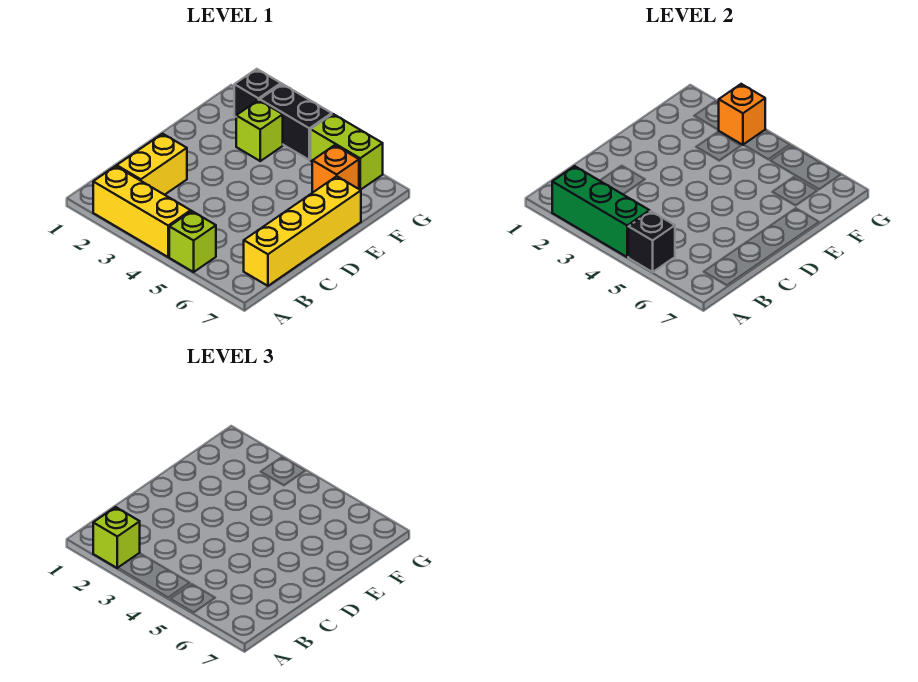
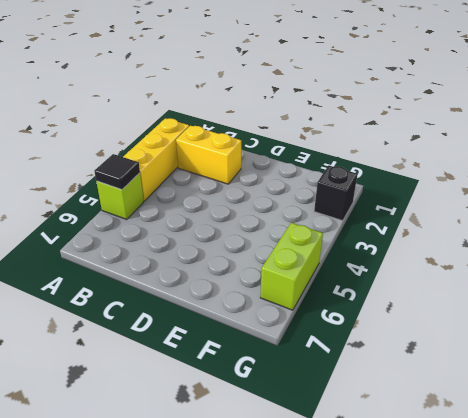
black tile A5 level 2 -> black brick A5 level 2
none -> yellow brick B7:E7 level 1
none -> lime brick F3 level 1
none -> orange brick F6 level 1

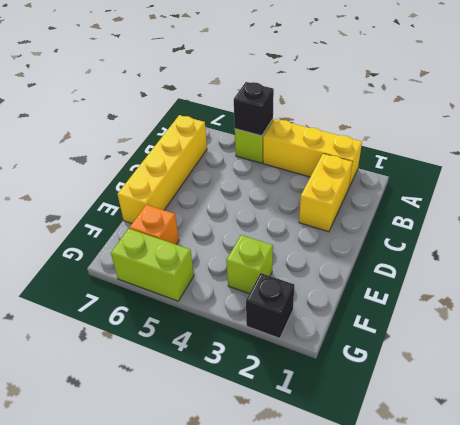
none -> black brick G3:G4 level 1
none -> green brick A2:A4 level 2
none -> orange brick G3 level 2

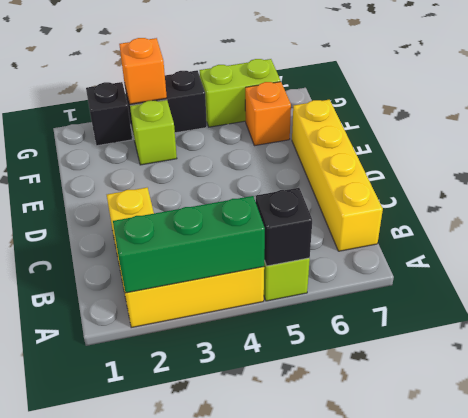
none -> lime brick A2 level 3

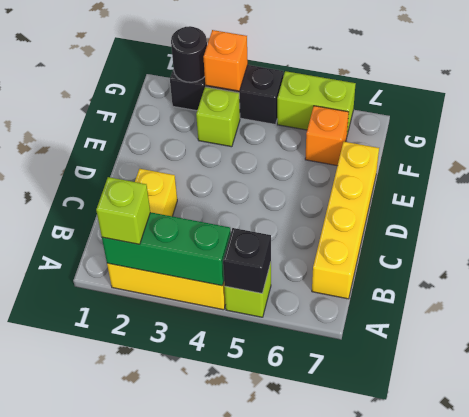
black round brick G2 level 2 -> none

